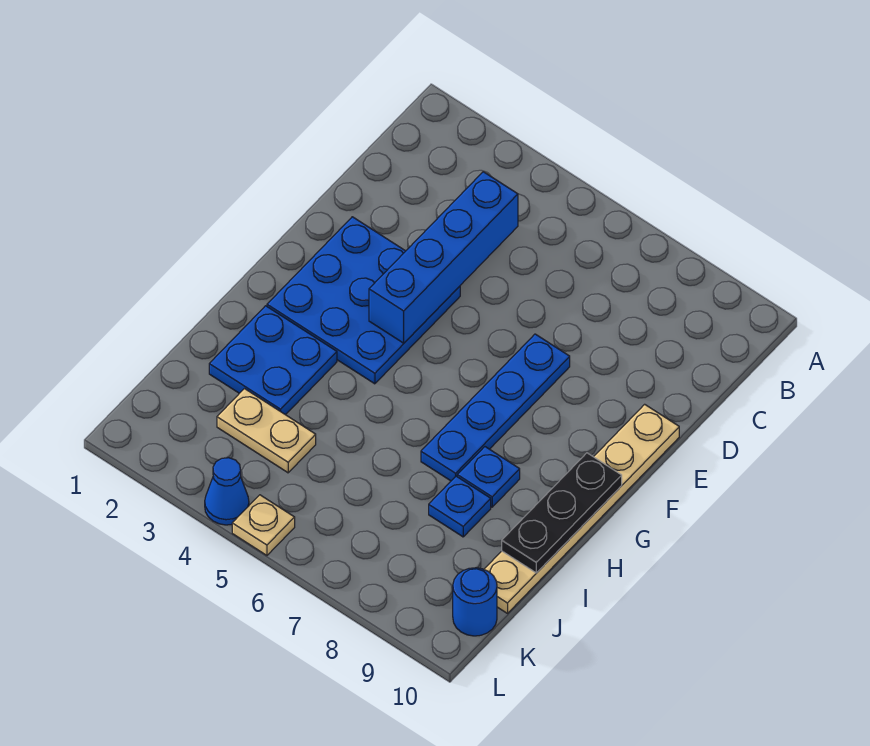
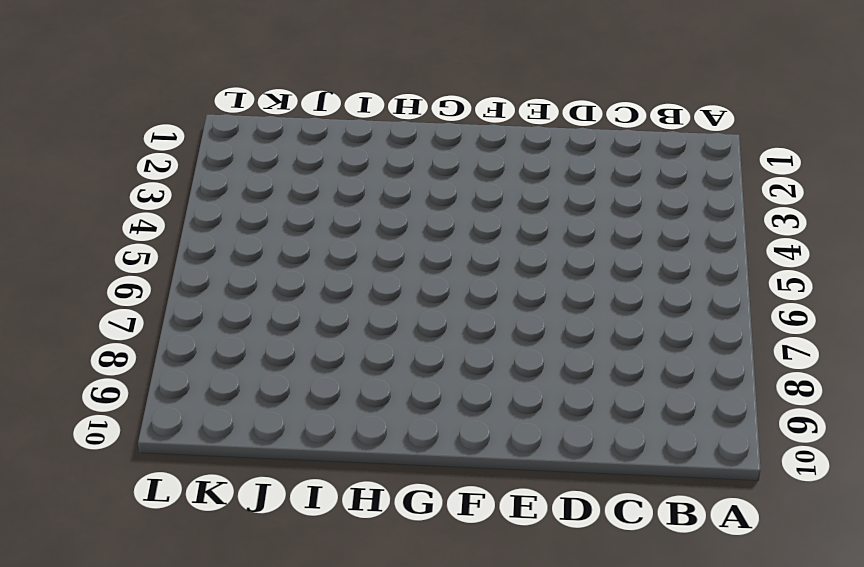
none -> blue plate E2:G4 level 1
none -> blue plate E7:H7 level 1
none -> tan plate E10:J10 level 1

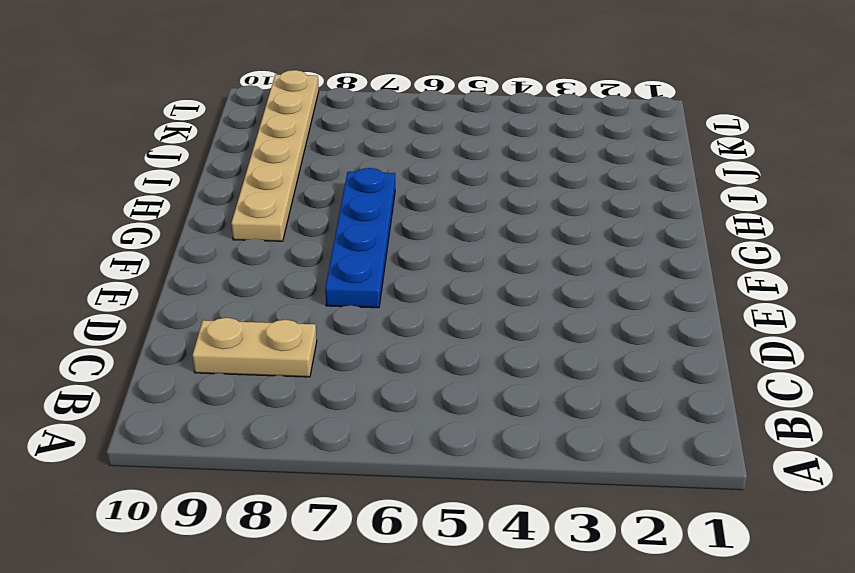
tan plate C8:C9 level 1 -> tan plate J3:J4 level 1
tan plate G9:L9 level 1 -> tan plate E10:J10 level 1
none -> blue plate E2:G4 level 1
none -> blue plate H2:I3 level 1
none -> blue plate H8 level 1

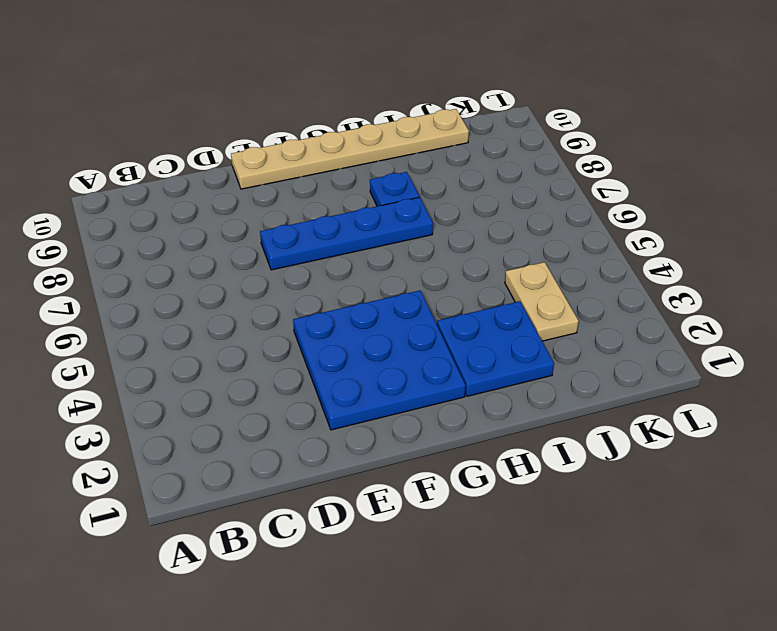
none -> blue plate I8 level 1
none -> blue round brick K10 level 1
none -> blue cone L4 level 1

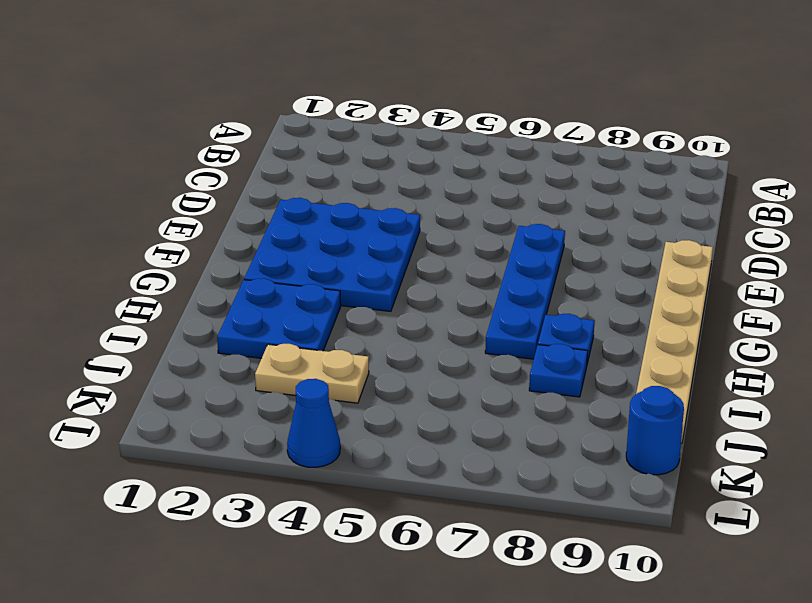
none -> tan plate L5 level 1
none -> blue brick C4:F4 level 2
none -> black plate G10:I10 level 2

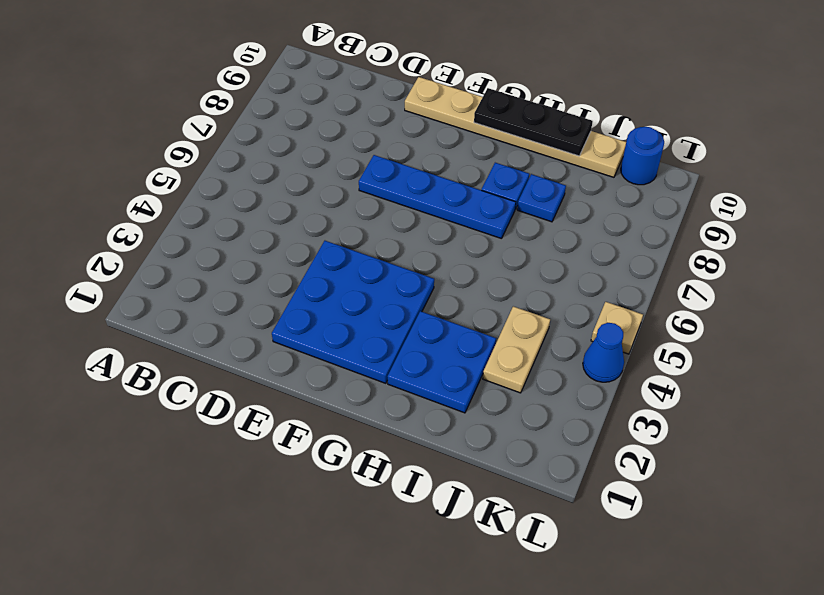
none -> blue brick C4:F4 level 2

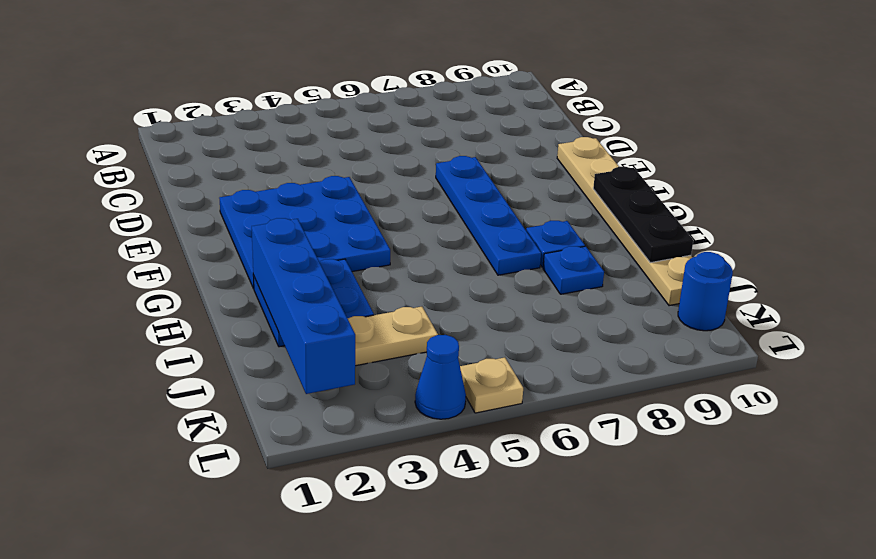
blue brick H2:K2 level 2 -> blue brick C4:F4 level 2

